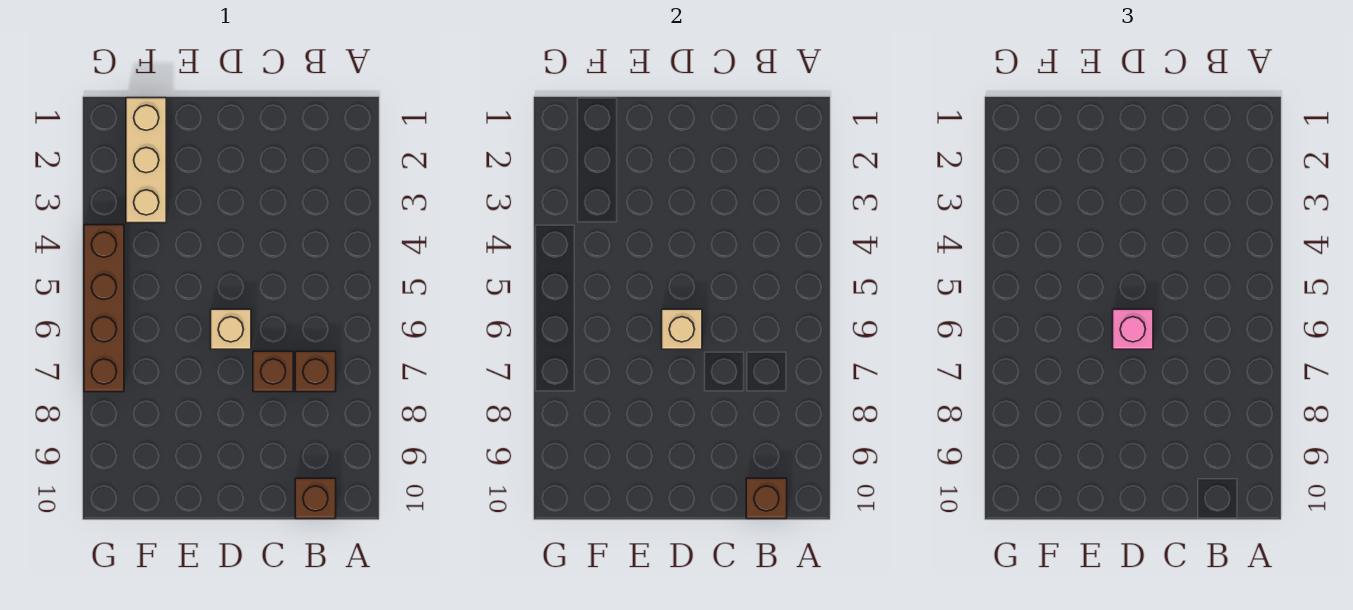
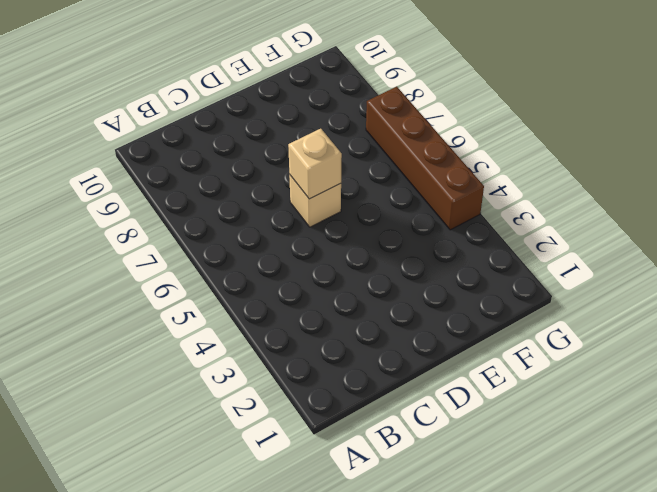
none -> brown brick B7 level 1
none -> brown brick B10 level 1

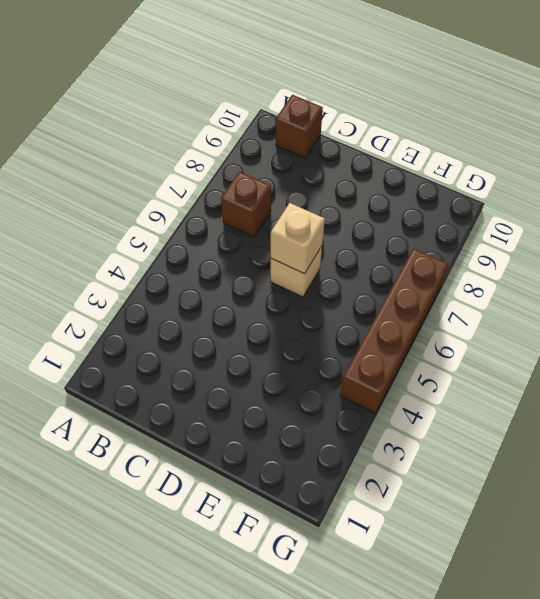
none -> brown brick C7 level 1
none -> tan brick F1:F3 level 1

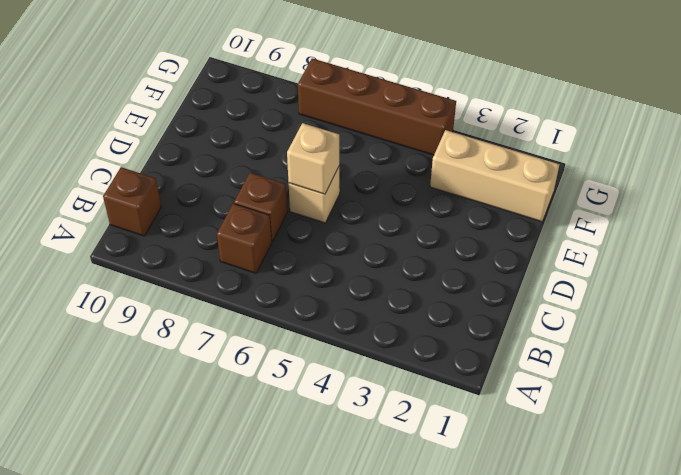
none -> brown brick B10 level 2
none -> pink brick D6 level 3

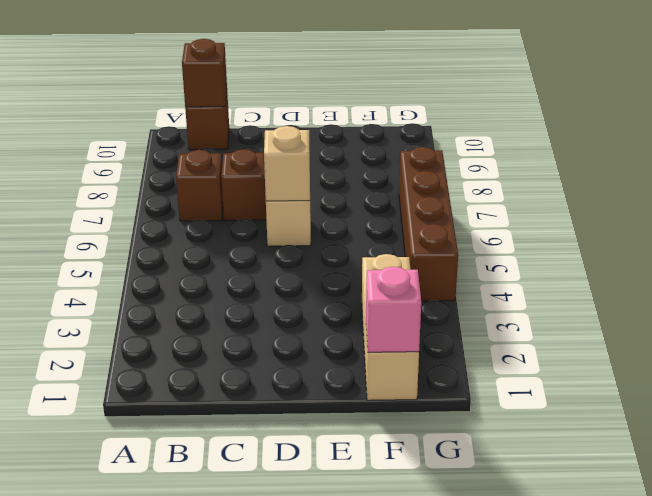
pink brick F1 level 2 -> pink brick D6 level 3

